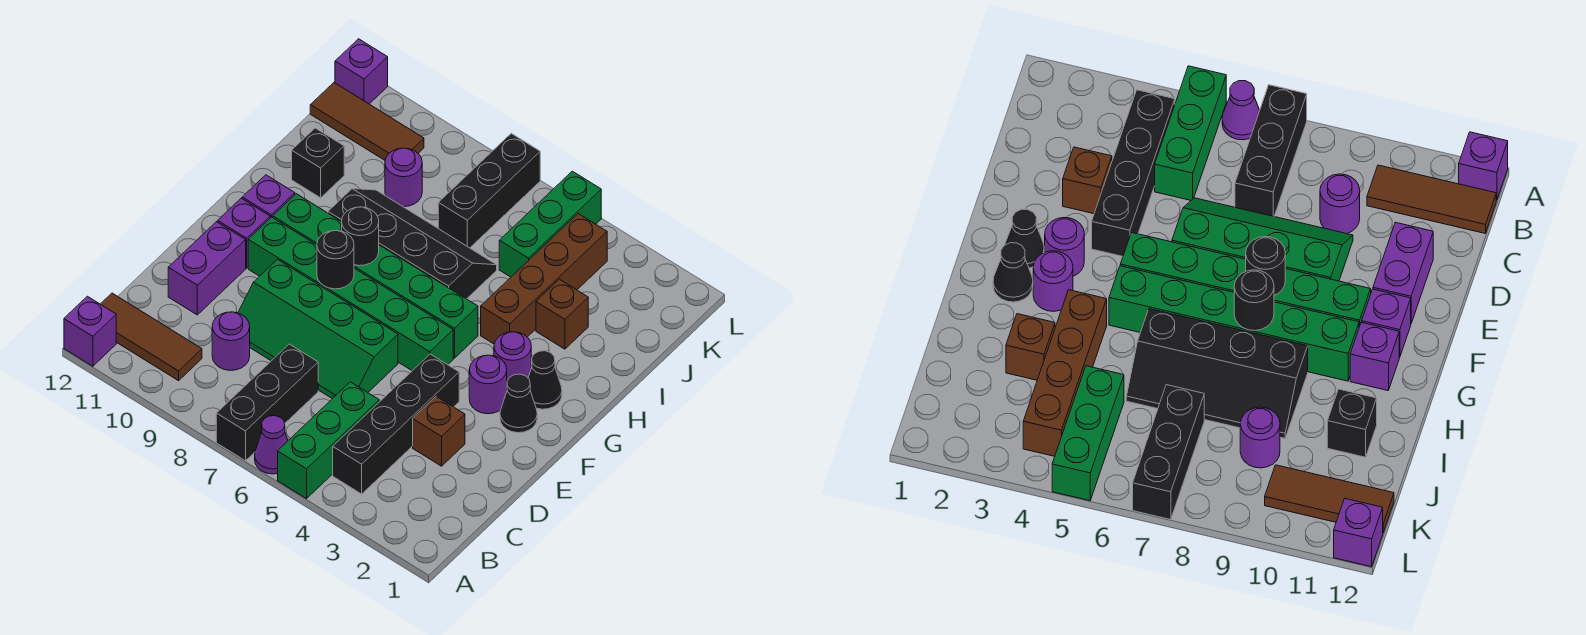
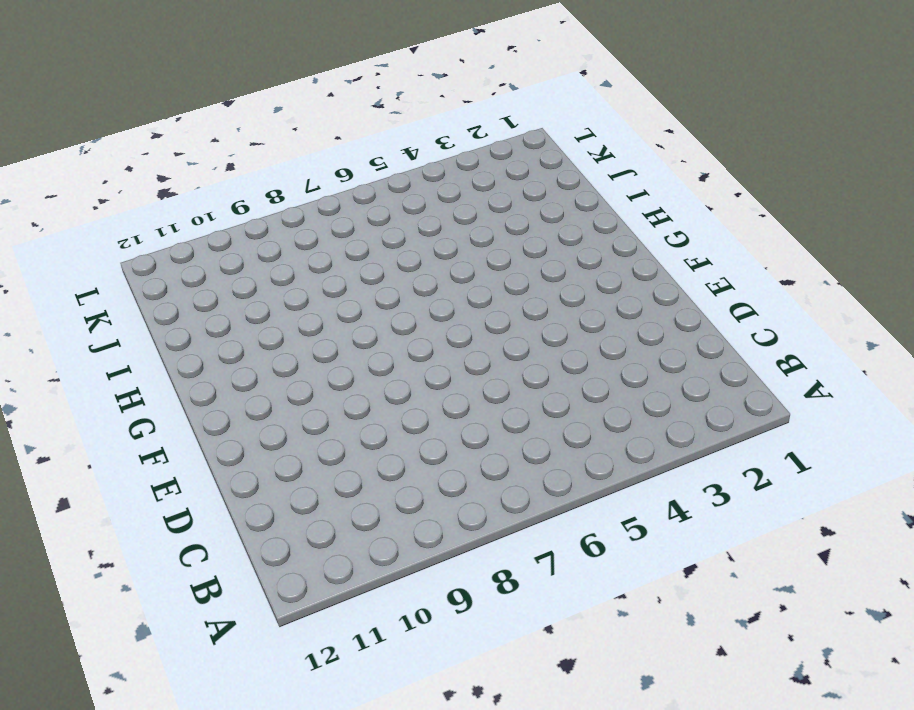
none -> green brick A5:C5 level 1
none -> purple cone A6 level 1
none -> black brick A7:C7 level 1

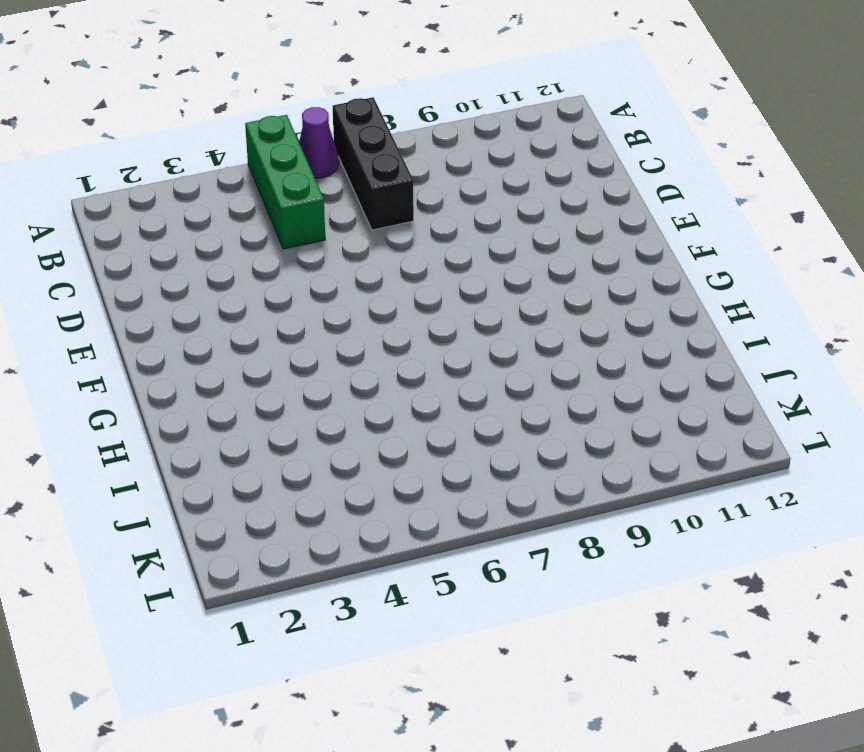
none -> purple brick A12 level 1
none -> black brick B4:E4 level 1
none -> brown tile B10:B12 level 1

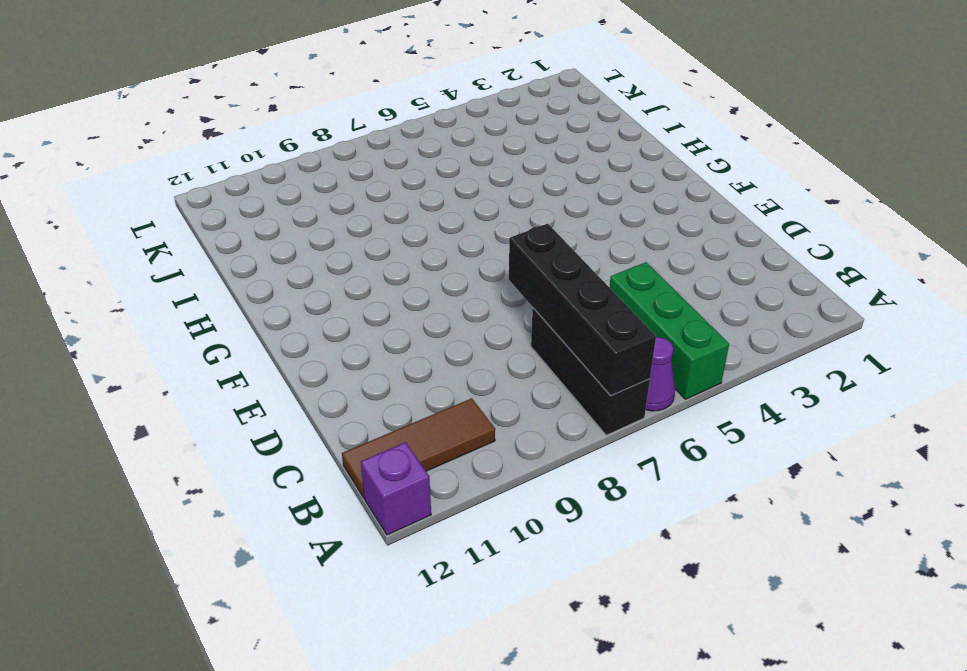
black brick A7:D7 level 2 -> black brick B4:E4 level 1
none -> purple round brick C9 level 1
none -> brown brick D3 level 1
none -> green slope D6:E9 level 1 top E

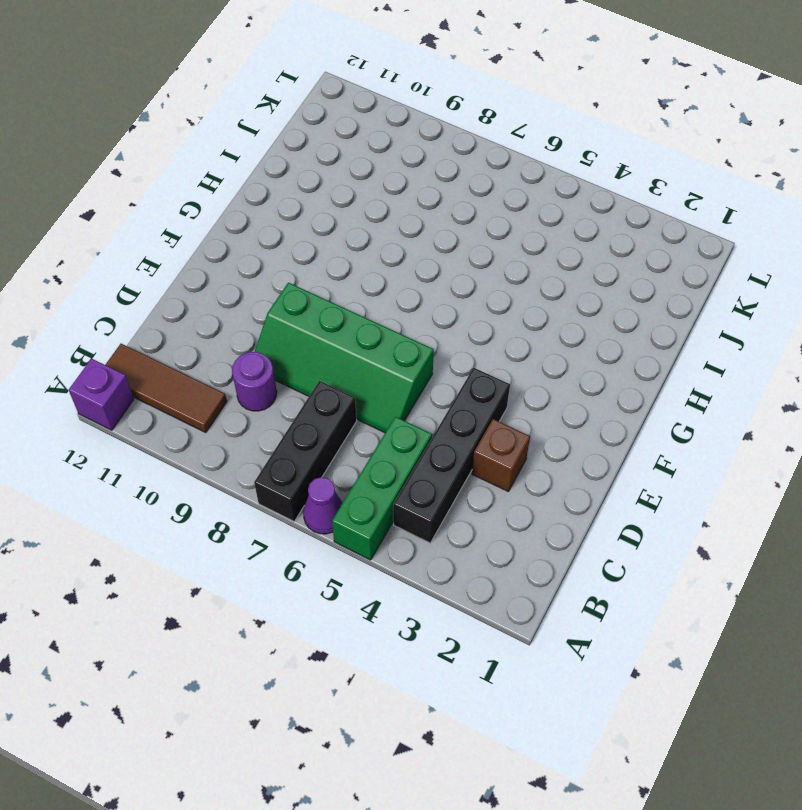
none -> purple brick D11:E11 level 1
none -> black cone F2 level 1
none -> purple round brick F3 level 1

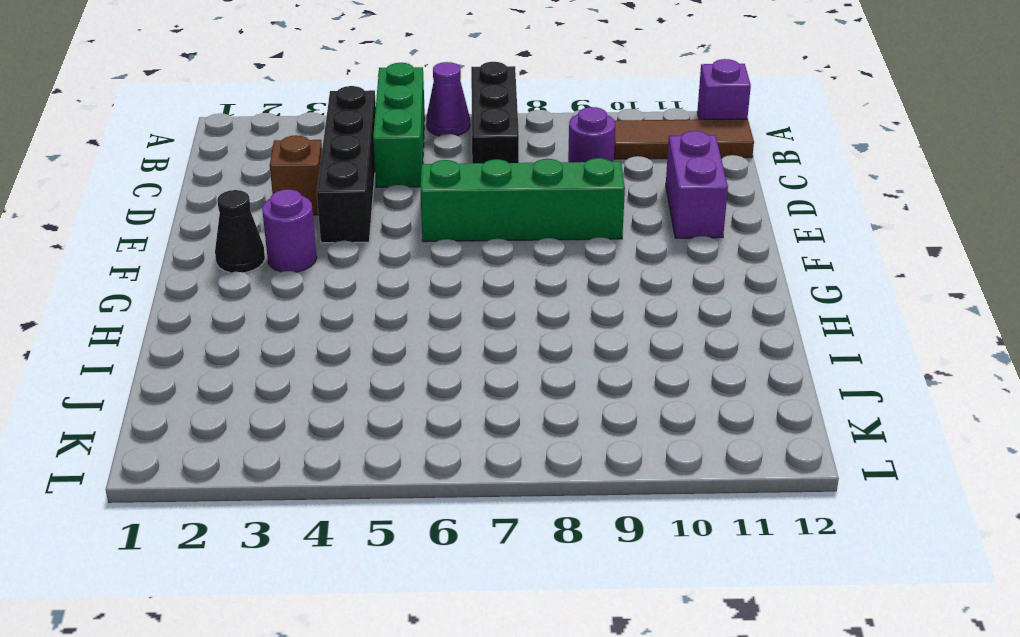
none -> green brick F5:F10 level 1
none -> purple brick F11 level 1
none -> black cone G2 level 1

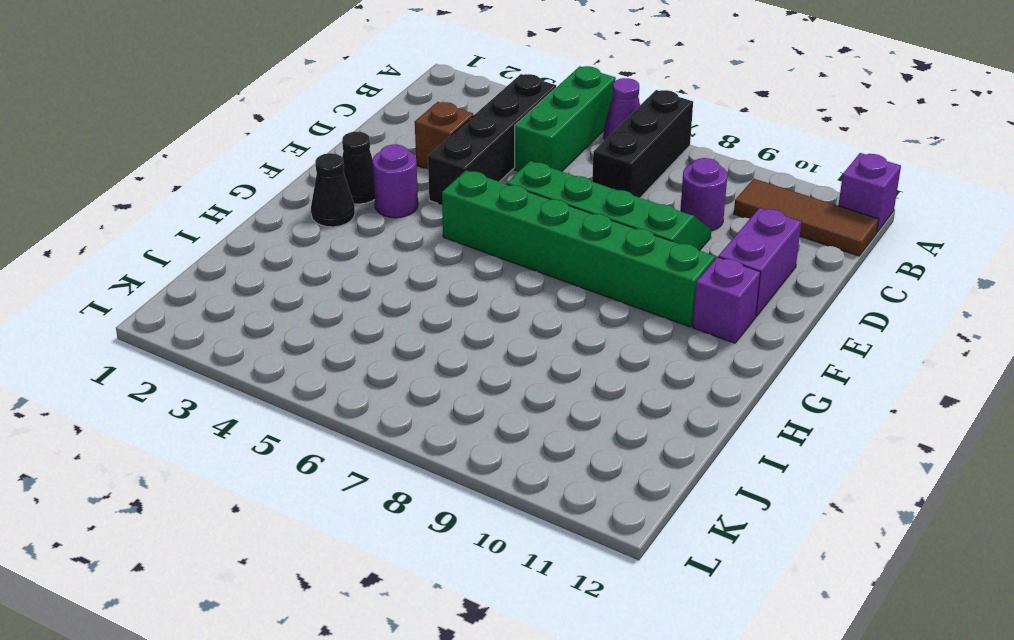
none -> purple round brick G3 level 1
none -> green brick G5:G10 level 1
none -> purple brick G11 level 1

